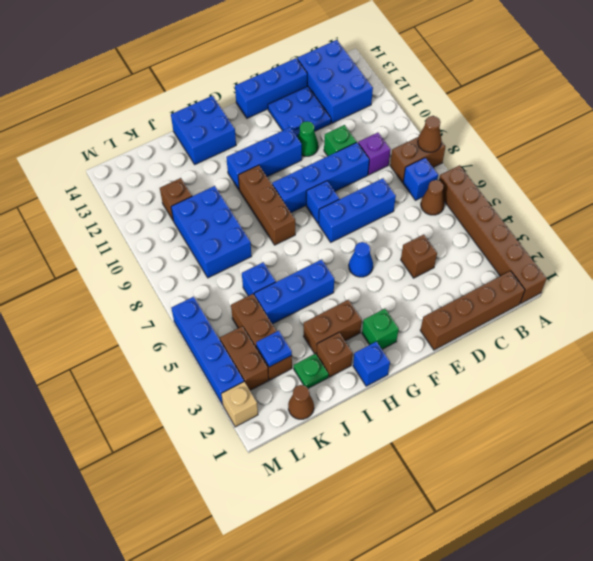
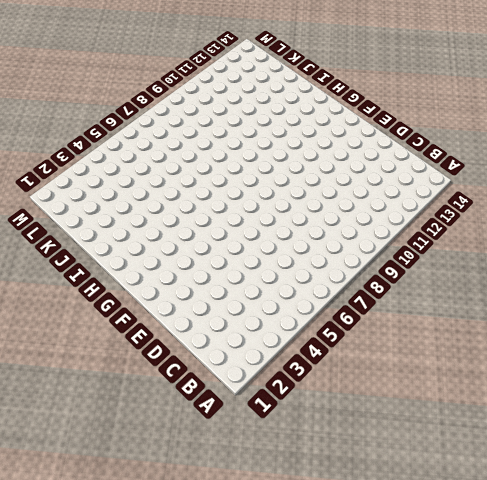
none -> brown brick A1:A6 level 1
none -> brown brick A8:B8 level 1
none -> brown brick B1:E1 level 1
none -> brown cone B6 level 1

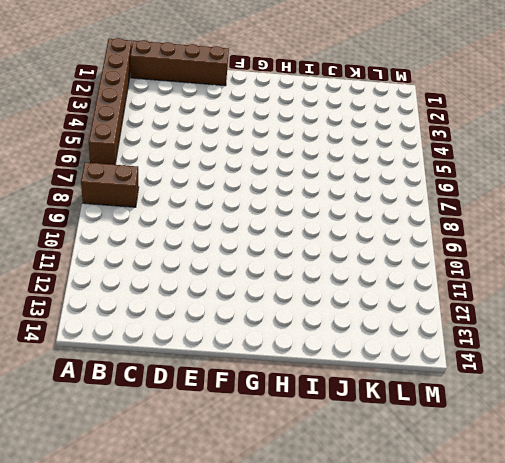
none -> brown cone B6 level 1
none -> blue brick B7 level 1
none -> blue brick B12:C14 level 1
none -> purple brick C9 level 1

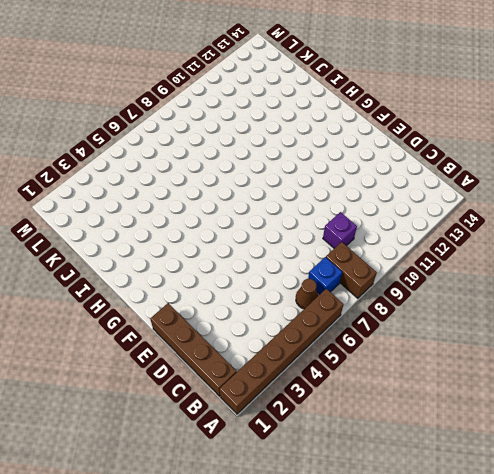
none -> blue brick B12:C14 level 1
none -> brown brick D4 level 1
none -> blue brick D7:F7 level 1
none -> blue brick D9:G9 level 1

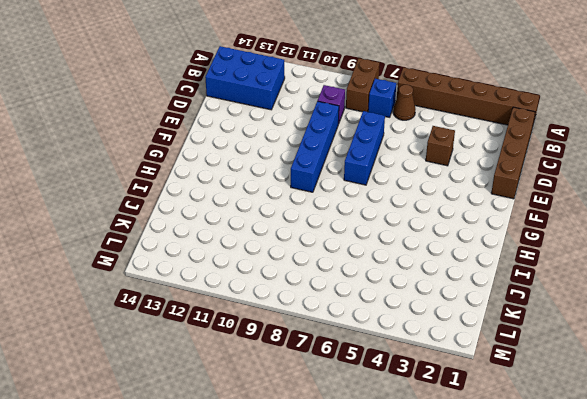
none -> green brick D10 level 1
none -> blue plate D12:E13 level 1
none -> blue brick D14:F14 level 1
none -> green cone E11 level 1

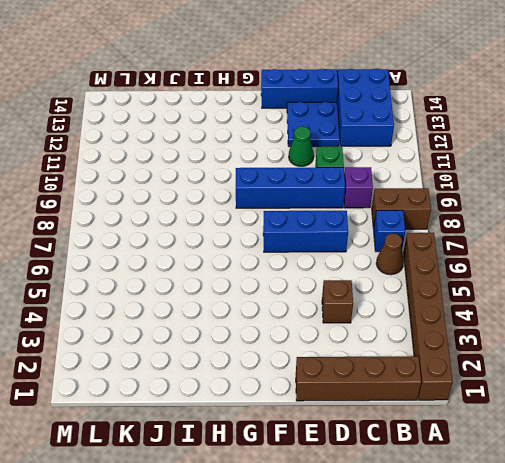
none -> blue cone F5 level 1
none -> blue brick F8 level 1
none -> blue brick F11:H11 level 1
none -> green brick G2 level 1

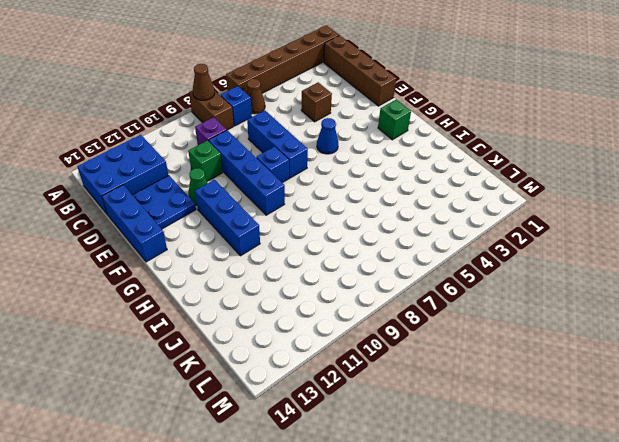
none -> blue brick H1 level 1
none -> brown brick H3:I3 level 1
none -> blue brick H5:J5 level 1
none -> brown brick H8:H10 level 1

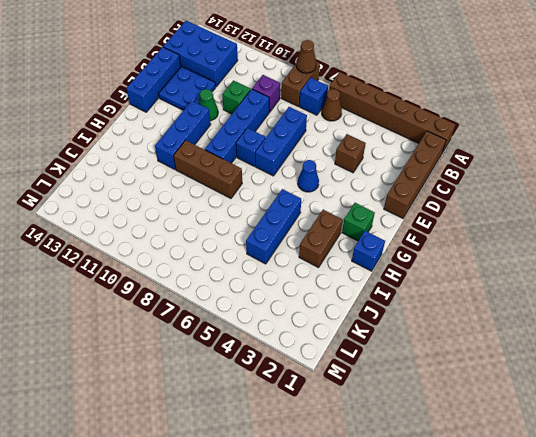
none -> blue brick H13:I14 level 1
none -> brown brick I2 level 1
none -> green plate J2 level 1
none -> blue brick J6 level 1

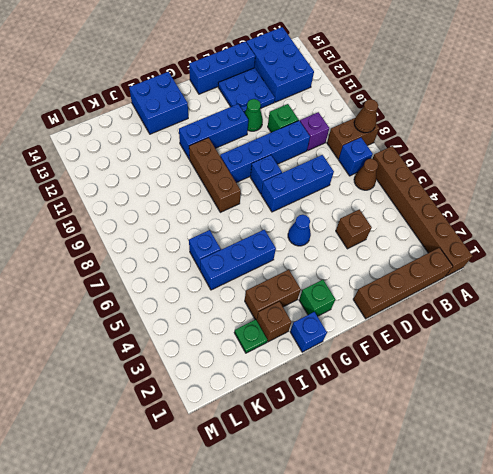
none -> blue brick J8:K10 level 1
none -> brown cone K1 level 1
none -> brown brick K3:K5 level 1
none -> brown brick K11 level 1

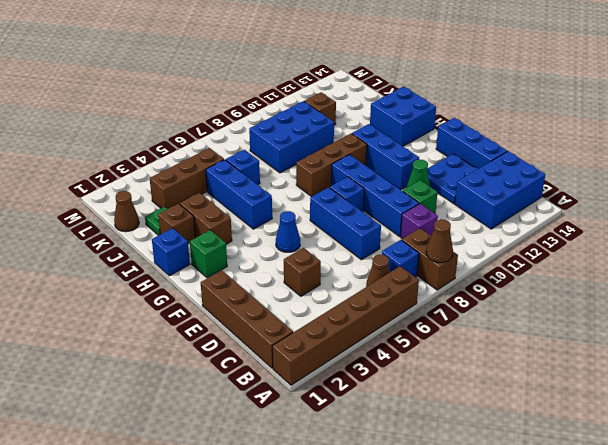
none -> brown brick L3:L4 level 1
none -> tan brick M2 level 1
none -> blue brick M3:M6 level 1
none -> blue plate K3 level 2

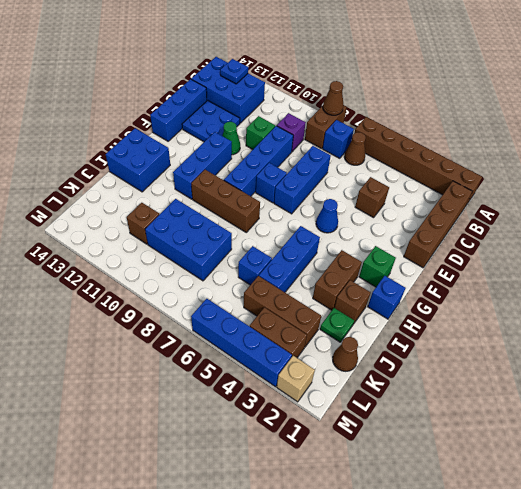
blue plate B13 level 2 -> blue plate K3 level 2

